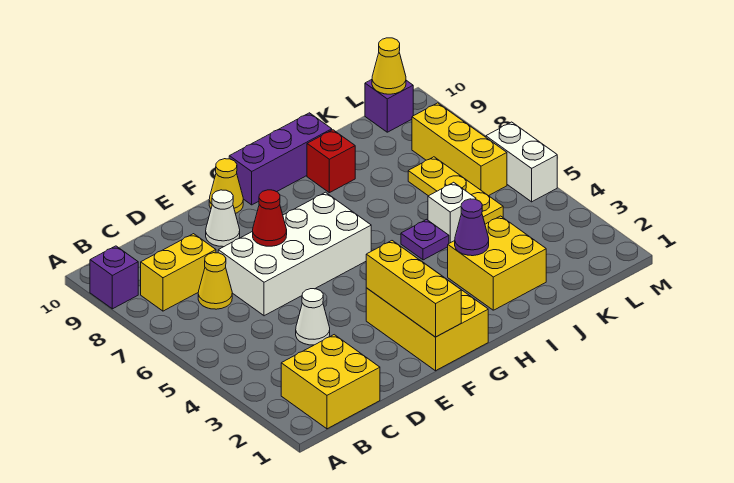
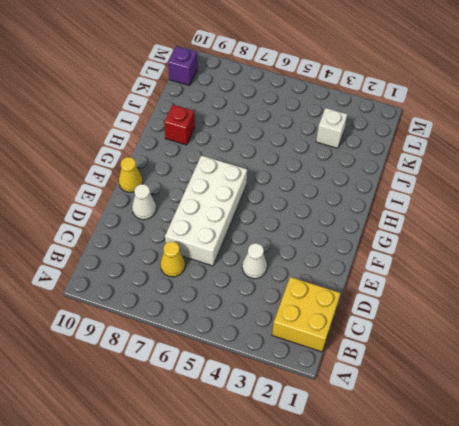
white brick K3 level 1 -> white brick J5 level 1
none -> purple brick A9 level 1
none -> yellow brick B8:C8 level 1
none -> yellow brick F1:G3 level 1

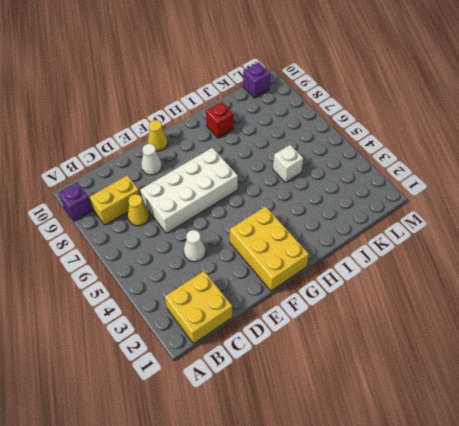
none -> purple brick G10:I10 level 1
none -> yellow brick I2:J3 level 1
none -> purple plate I5 level 1

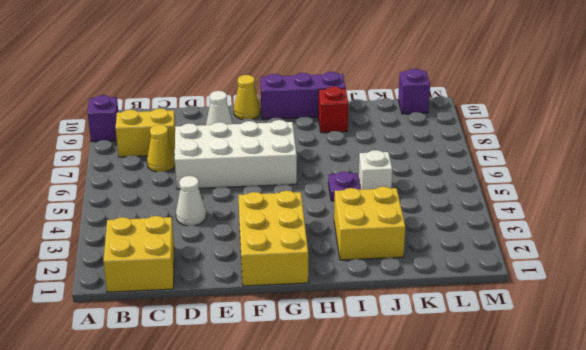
none -> yellow plate K5:K7 level 1
none -> yellow brick L6:L8 level 1
none -> white brick M5:M6 level 1

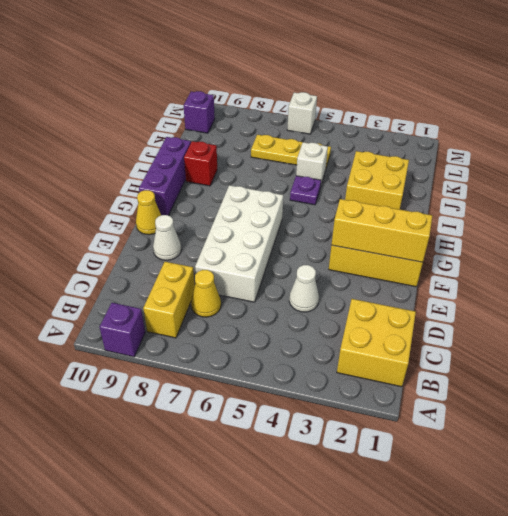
white brick M6 level 1 -> white brick M5:M6 level 1
none -> yellow brick L6:L8 level 1
none -> red cone E7 level 2
none -> purple cone I3 level 2

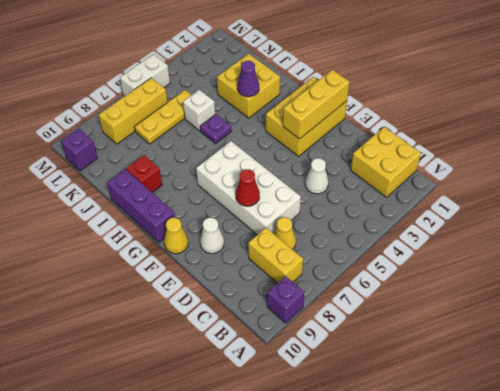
none -> yellow cone L10 level 2

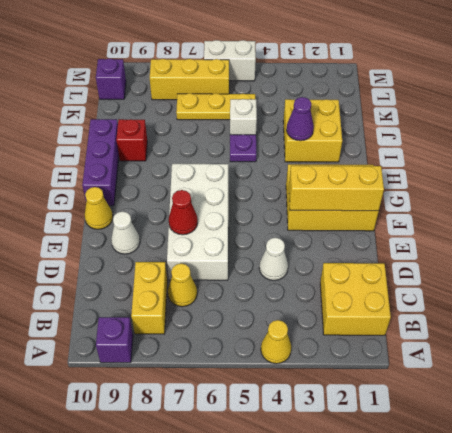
yellow cone A4 level 1 -> yellow cone L10 level 2

